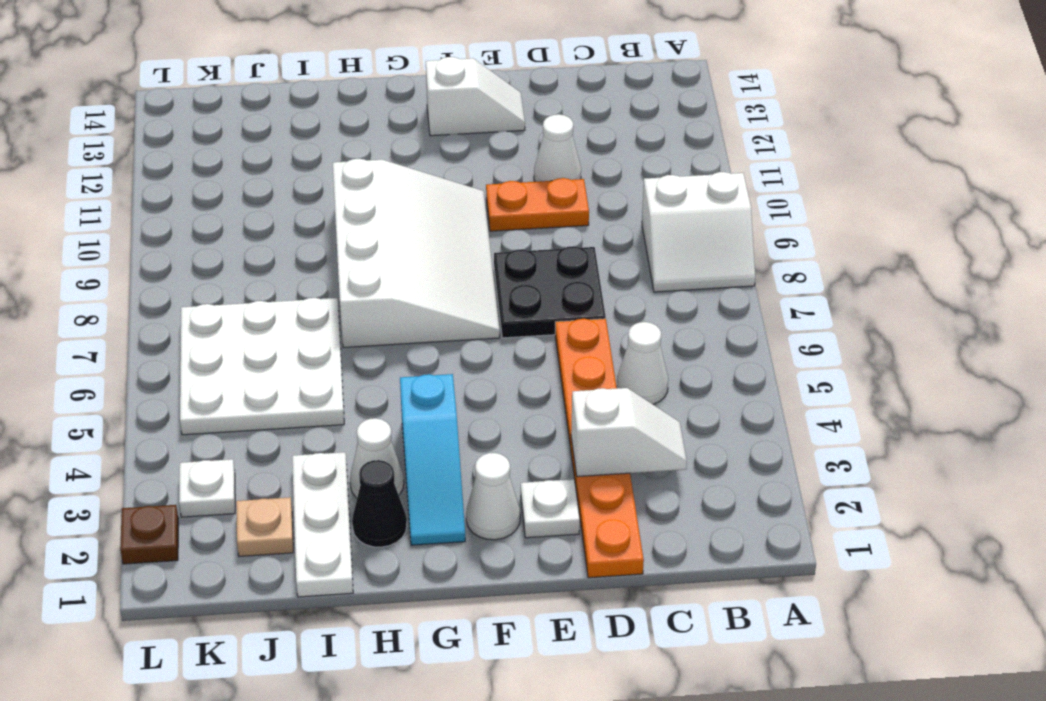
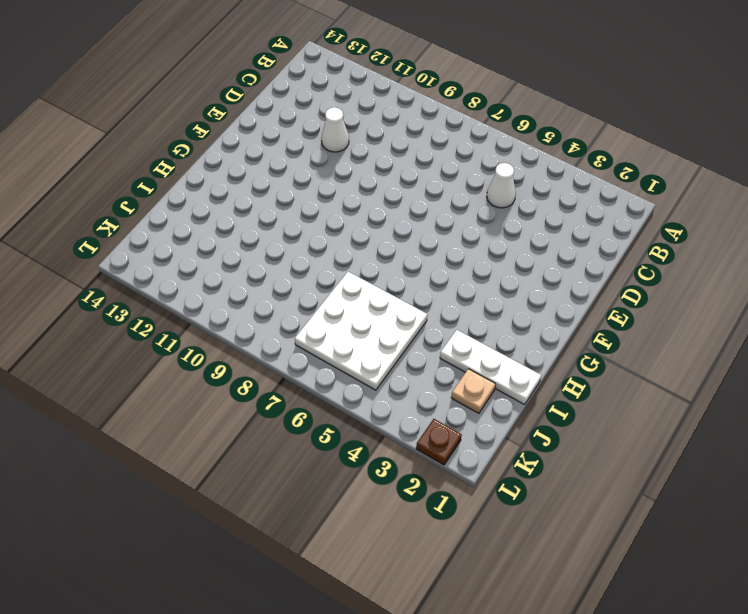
none -> white slope A8:B9 level 1 top 9
none -> orange plate D1:D6 level 1
none -> black plate D7:E8 level 1

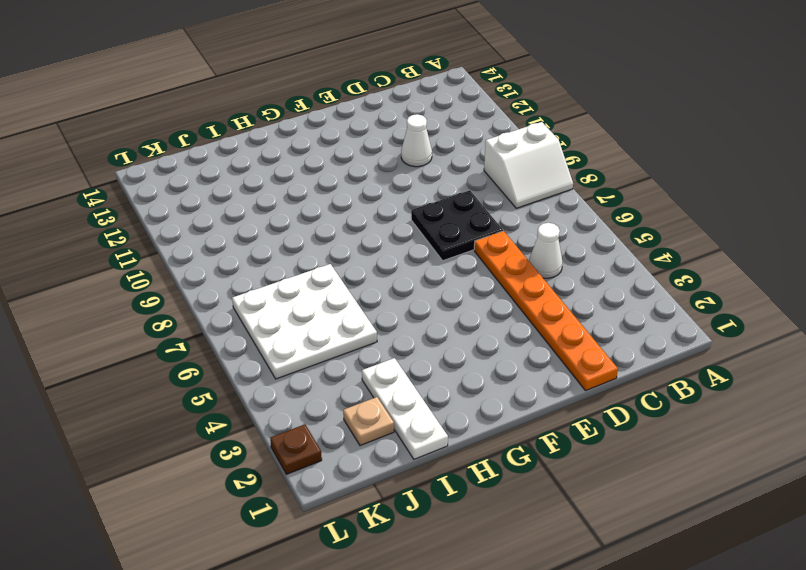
none -> orange plate D10:E10 level 1
none -> white plate E2 level 1
none -> white slope E13:F13 level 1 top F

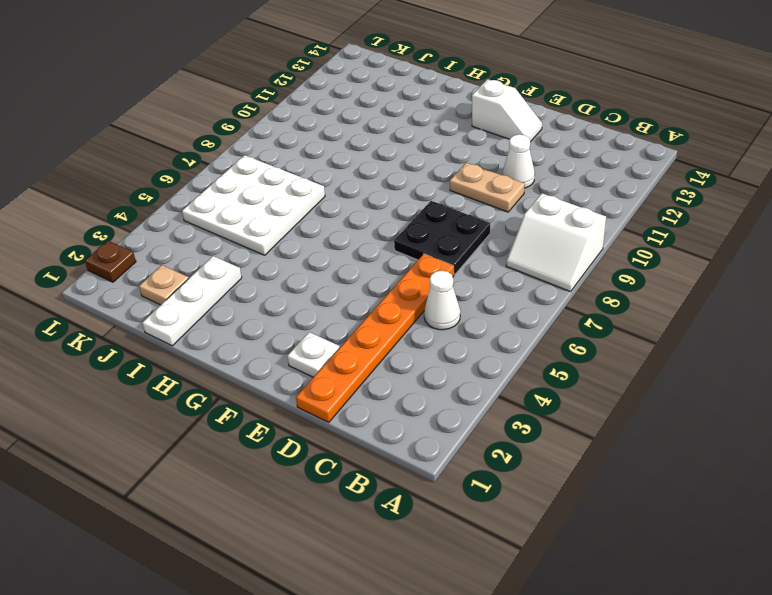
tan plate D10:E10 level 1 -> orange plate D10:E10 level 1
none -> white cone F2 level 1
none -> white slope F7:H10 level 1 top H
none -> cyan slope G2:G4 level 1 top 4

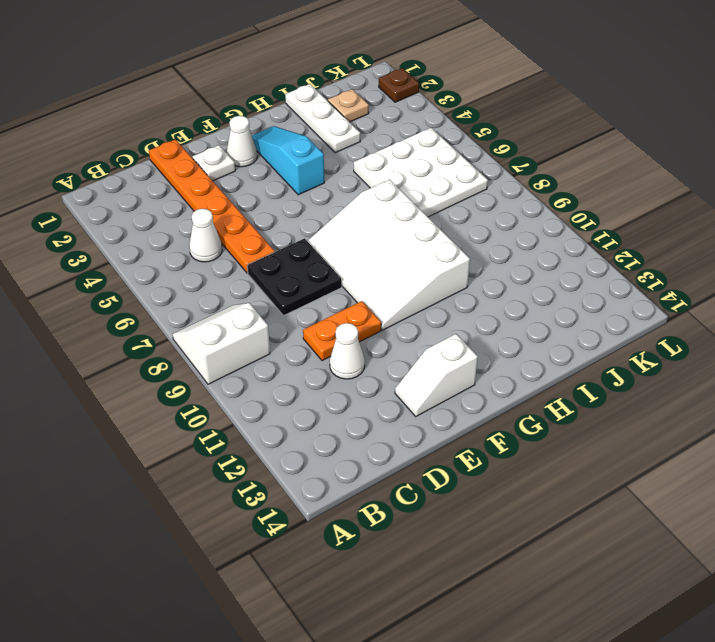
none -> black cone H2 level 1
none -> white cone H3 level 1
none -> white plate K3 level 1

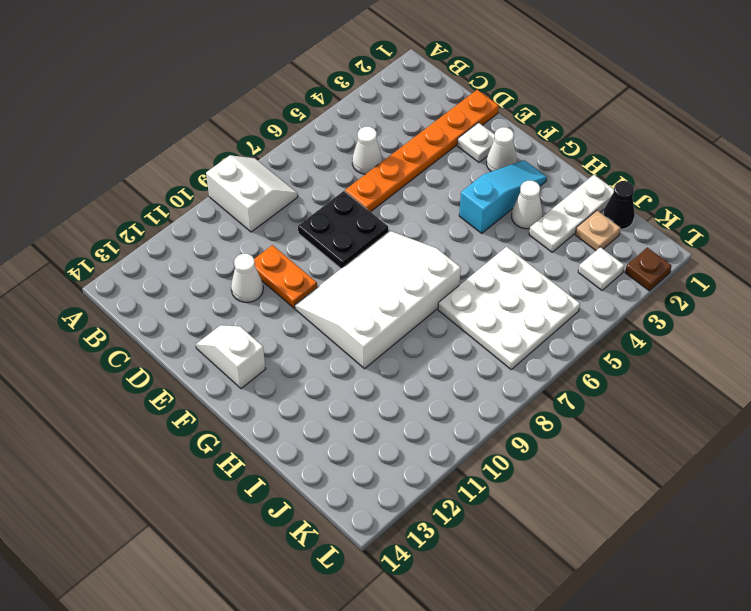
black cone J1 level 1 -> black cone H2 level 1
none -> white slope C3:D3 level 2 top D

